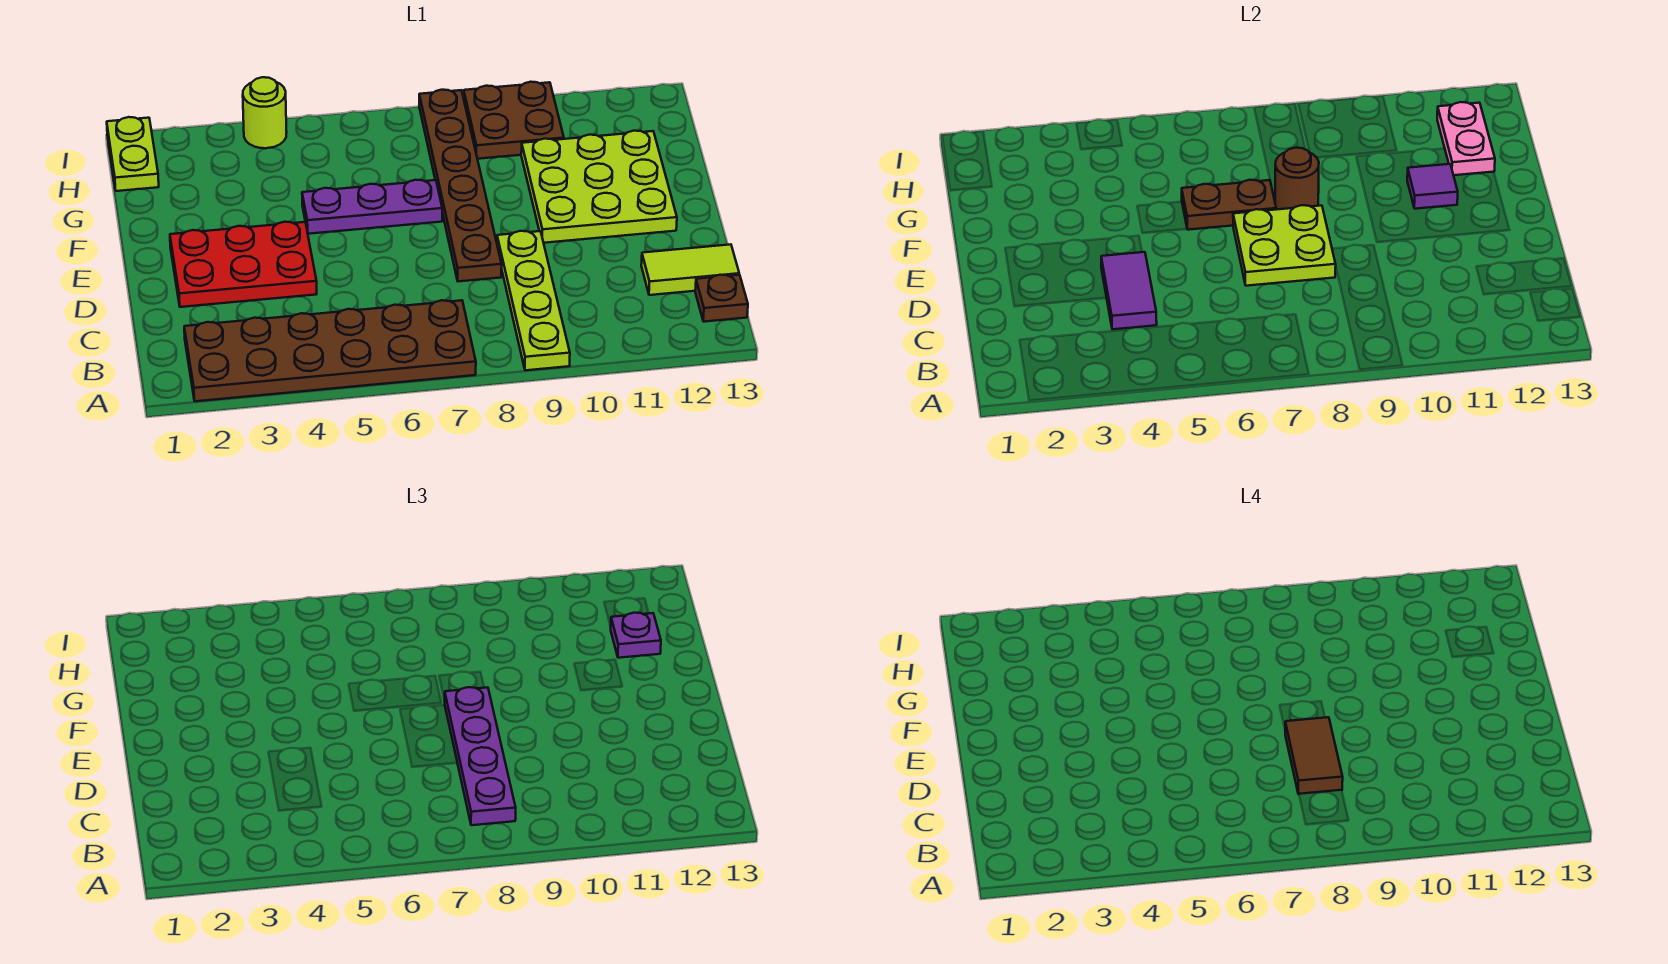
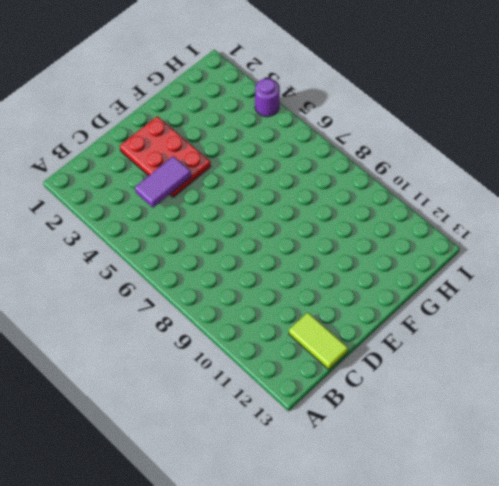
purple round brick I4 level 1 -> lime round brick I4 level 1
none -> brown plate A2:B7 level 1
none -> lime plate A9:D9 level 1
none -> brown plate B13 level 1

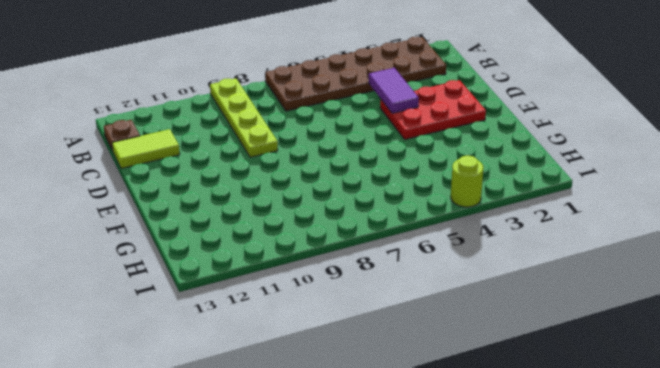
none -> brown plate D8:I8 level 1
none -> lime plate E10:G12 level 1
none -> purple plate F5:F7 level 1

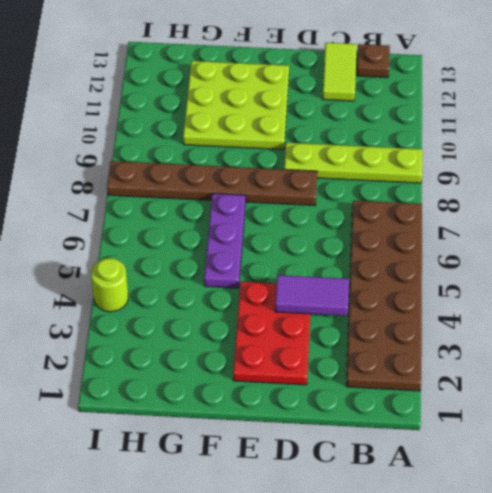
none -> lime plate H1:I1 level 1
none -> brown plate H9:I10 level 1
none -> lime plate D7:E8 level 2

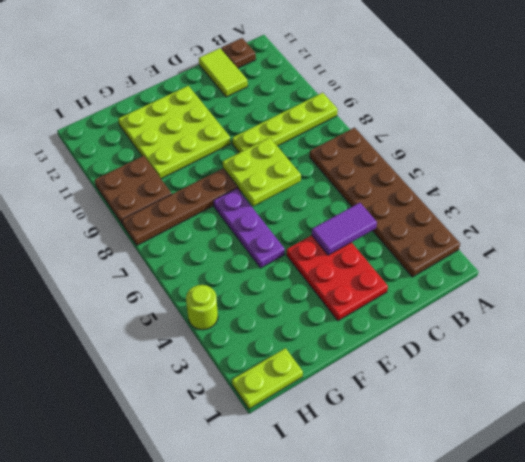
none -> brown plate F6:F7 level 2
none -> brown round brick F8 level 2
none -> purple tile F11 level 2

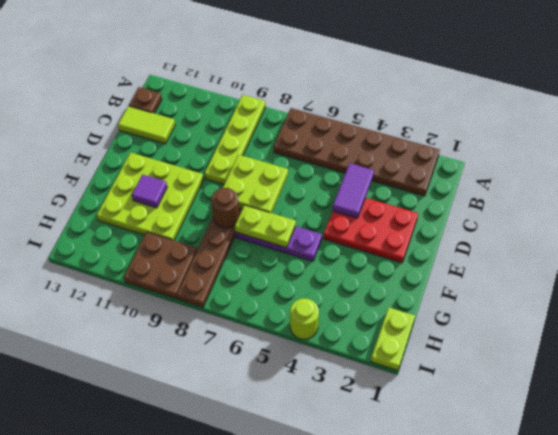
lime plate F6:F7 level 2 -> brown plate F6:F7 level 2
none -> pink plate G12:H12 level 2
none -> purple plate B8:E8 level 3
none -> purple plate G12 level 3

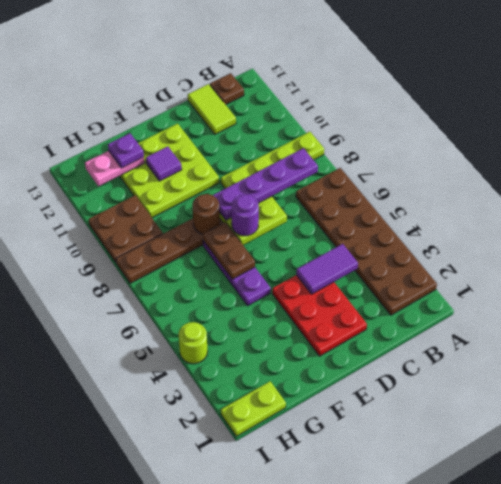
purple round brick E7 level 3 -> none
none -> brown tile C8:D8 level 4

